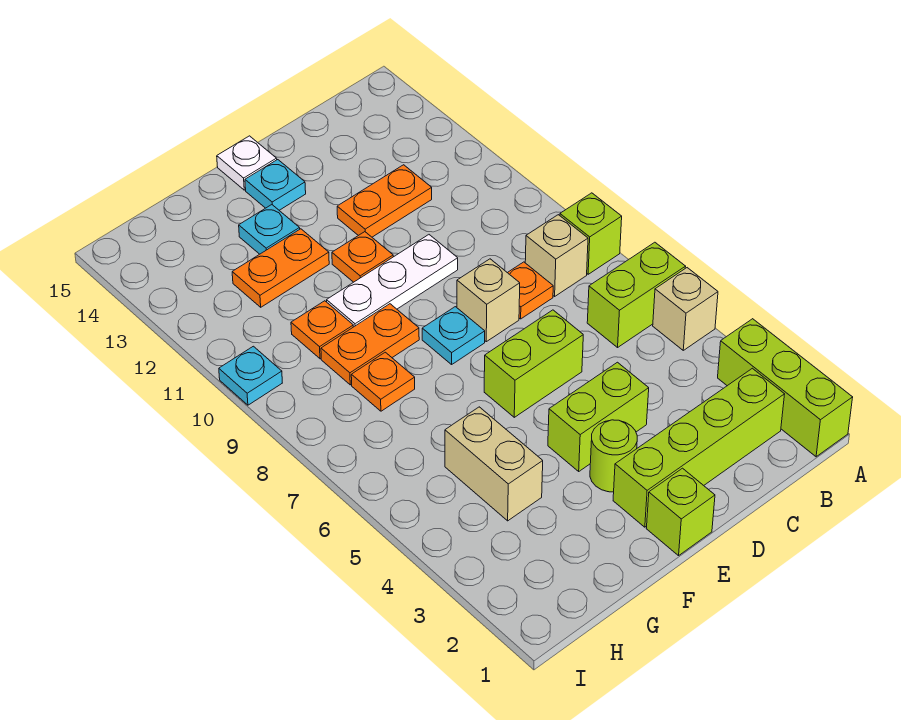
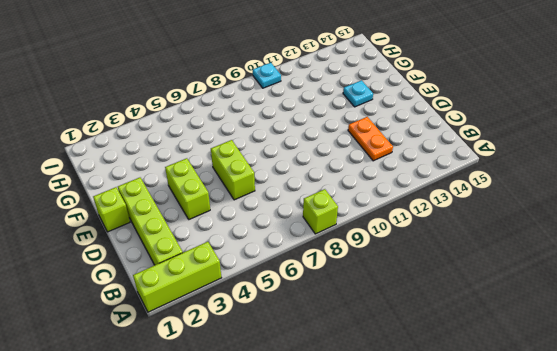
none -> tan brick A5 level 1
none -> lime brick A6:B6 level 1
none -> tan brick B8 level 1

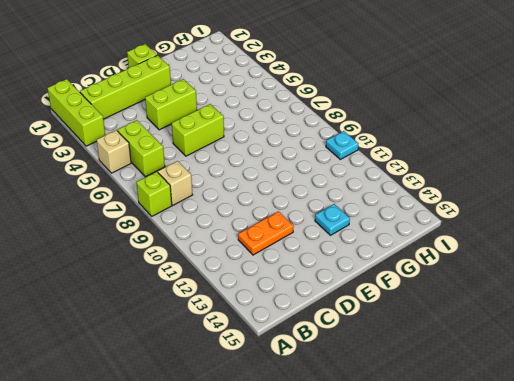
lime brick B5:B6 level 1 -> lime brick A6:B6 level 1
none -> orange plate C8 level 1
none -> tan brick D8 level 1
none -> white plate D10:F10 level 1

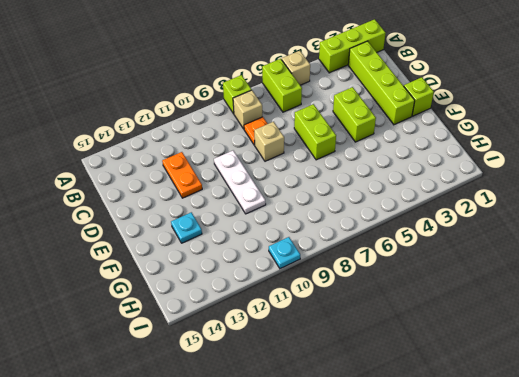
none -> lime round brick E3 level 1
none -> cyan plate E8 level 1
none -> orange plate E11 level 1

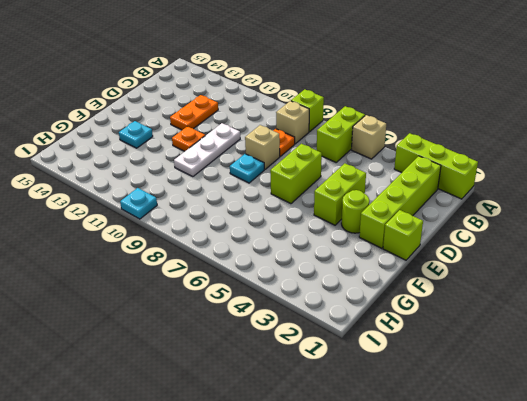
none -> cyan plate E14 level 1
none -> white plate E15 level 1
none -> orange plate F9:G9 level 1

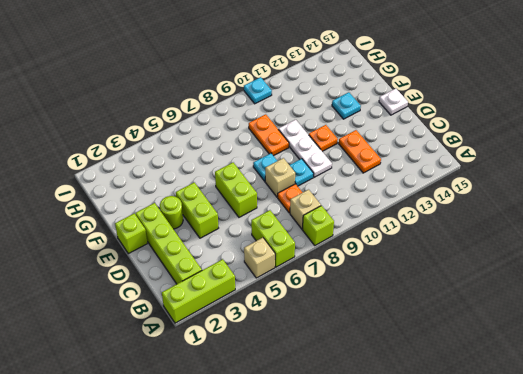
cyan plate D9 level 1 -> cyan plate E14 level 1
none -> orange plate F12:G12 level 1
none -> tan brick G4:G5 level 1
none -> orange plate G8 level 1

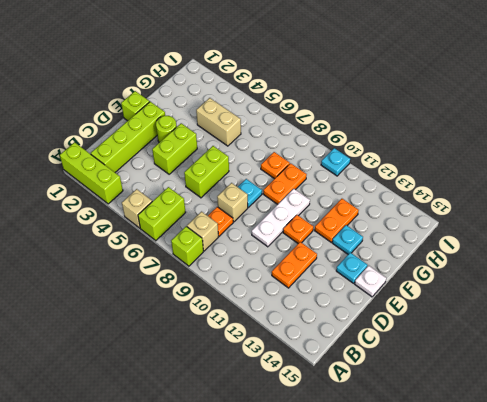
none -> orange plate G10 level 1

